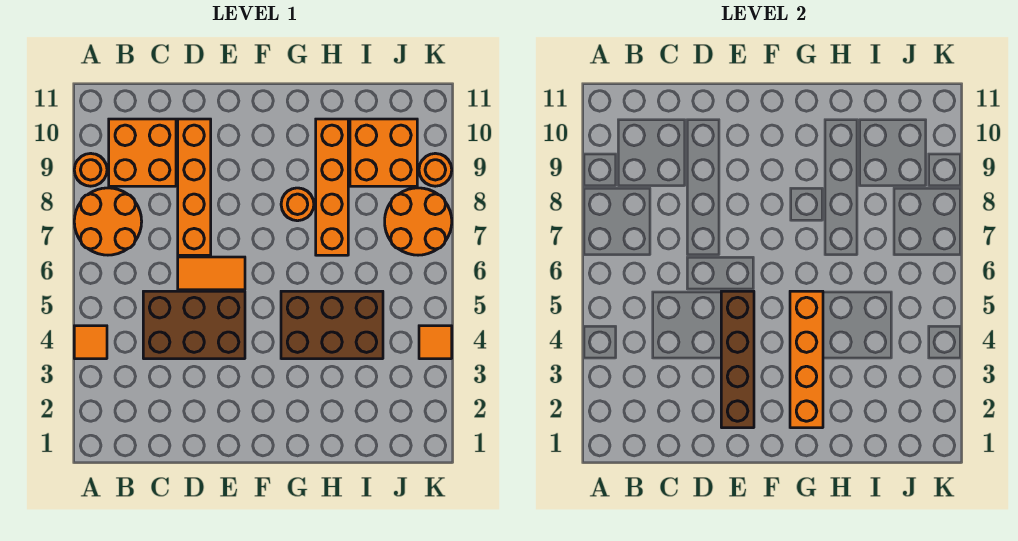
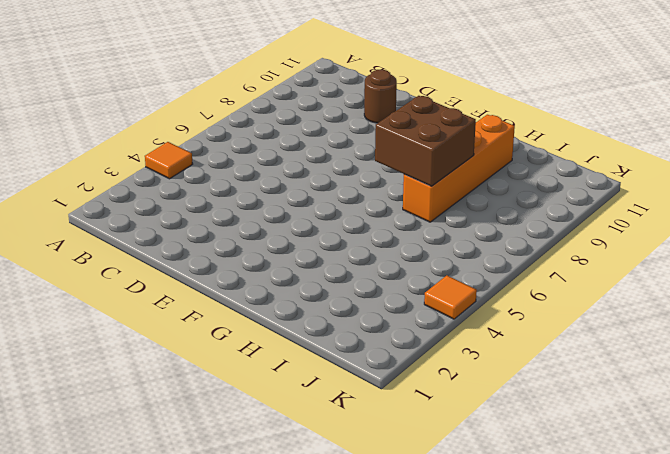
brown round brick D10 level 1 -> orange brick D7:D10 level 1
brown brick G7:H8 level 2 -> none
none -> orange round brick A7:B8 level 1
none -> orange round brick A9 level 1
none -> orange brick B9:C10 level 1

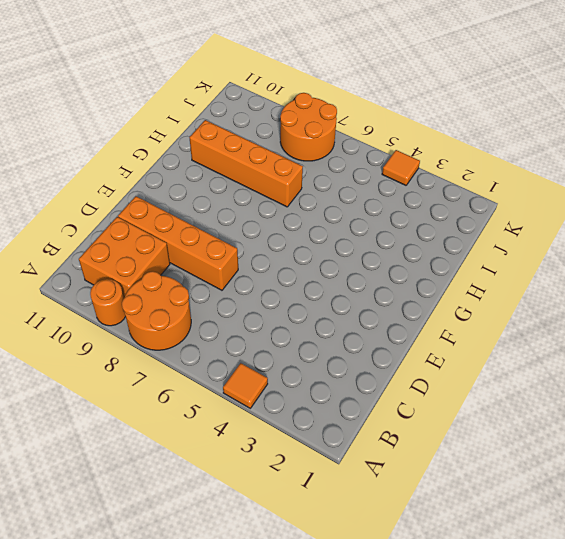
none -> brown brick C4:E5 level 1
none -> orange tile D6:E6 level 1
none -> brown brick G4:I5 level 1

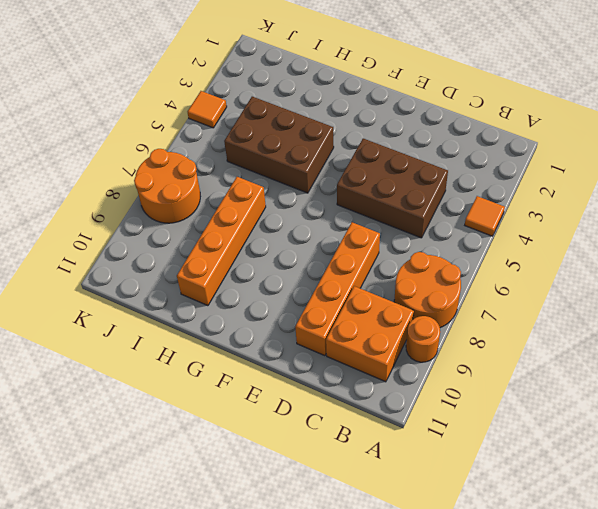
none -> orange tile D6:E6 level 1
none -> orange round brick G8 level 1
none -> orange brick I9:J10 level 1

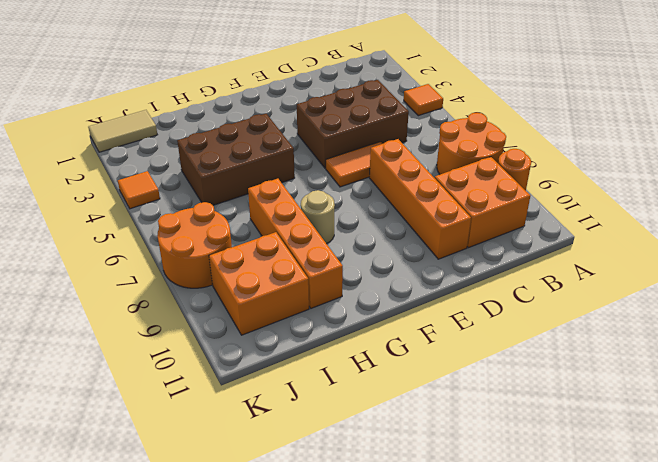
tan round brick G8 level 1 -> orange round brick G8 level 1
tan tile J1:K1 level 1 -> none
none -> orange round brick K9 level 1
none -> brown brick E2:E5 level 2
none -> orange brick G2:G5 level 2

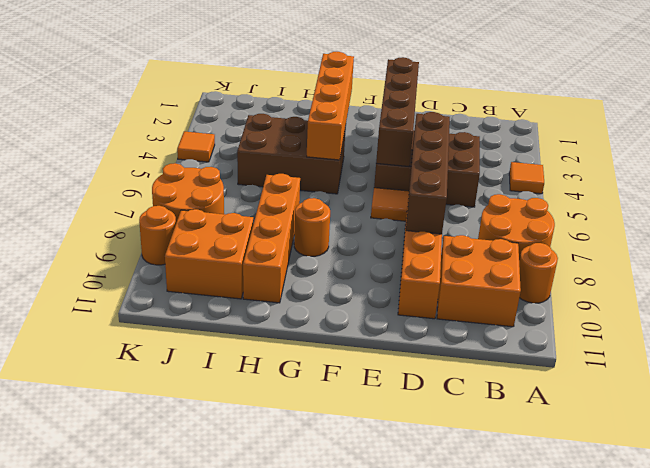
brown brick D5:D8 level 2 -> none

